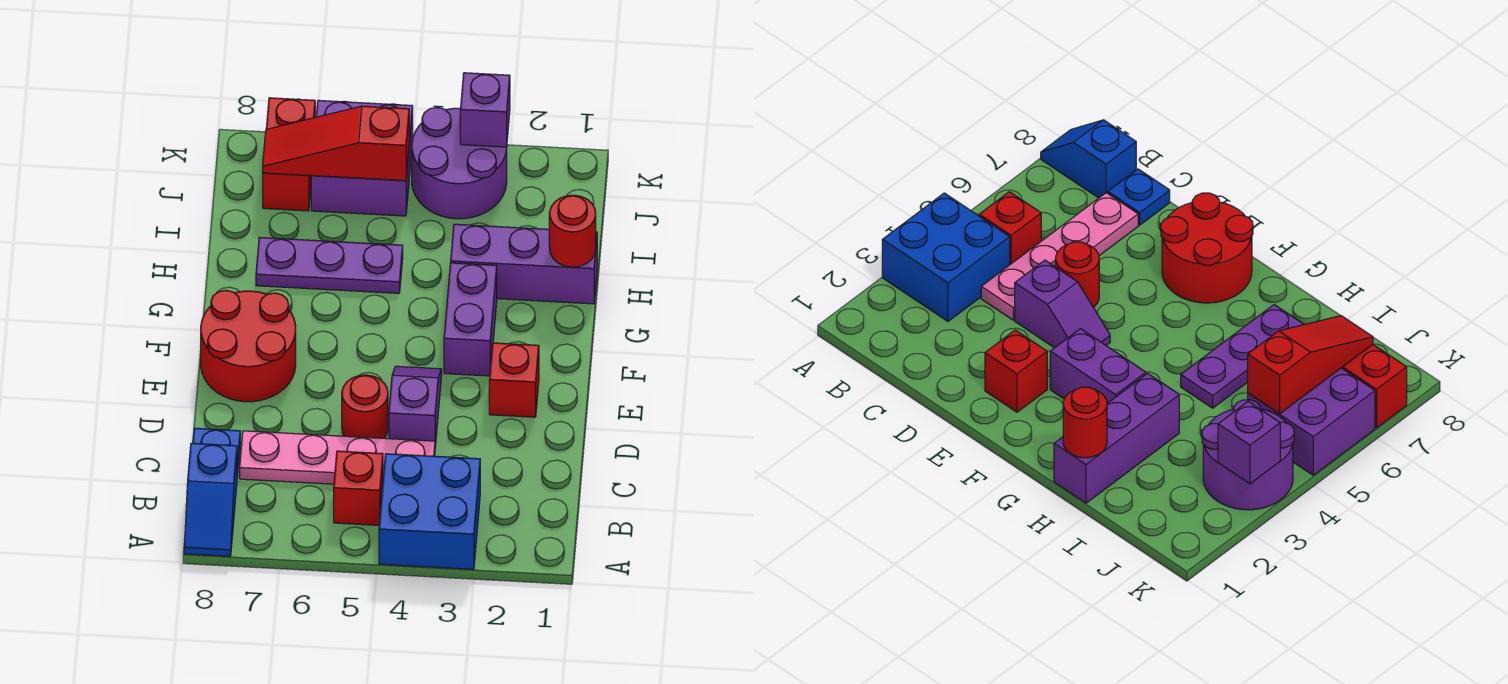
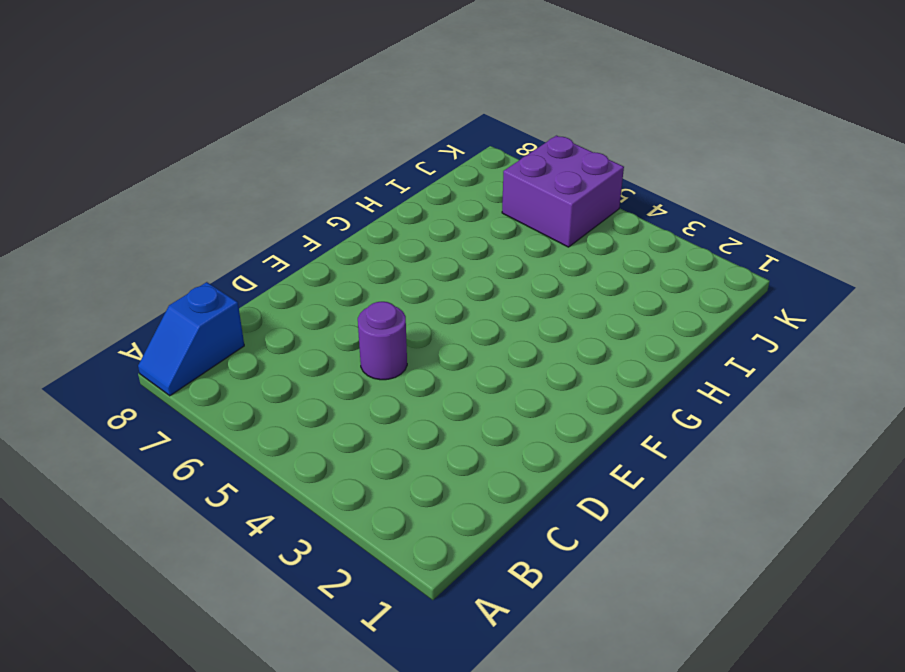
purple round brick D5 level 1 -> red round brick D5 level 1
none -> blue brick A3:B4 level 1
none -> red brick B5 level 1
none -> pink plate C4:C7 level 1

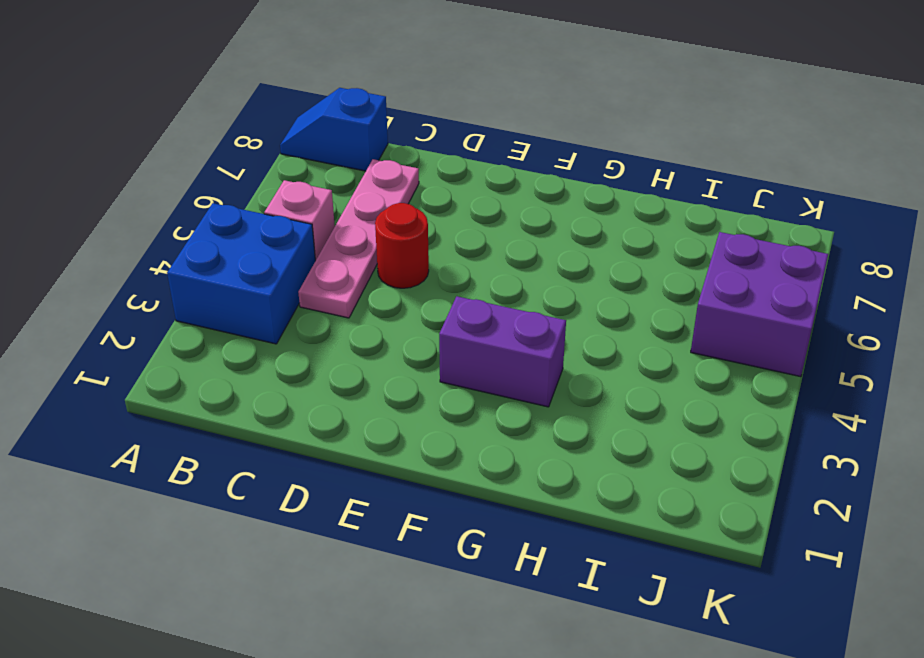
pink brick B5 level 1 -> red brick B5 level 1
none -> blue plate C8 level 1
none -> purple slope D4:E4 level 1 top D
none -> red brick E2 level 1

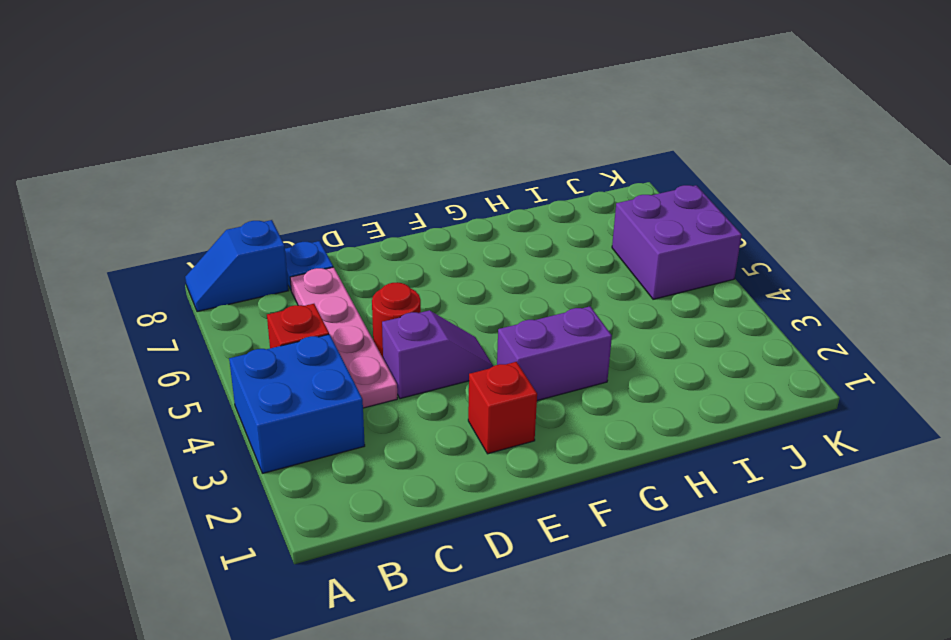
none -> red round brick E7:F8 level 1
none -> purple brick H1:H3 level 1
none -> purple plate H5:H7 level 1

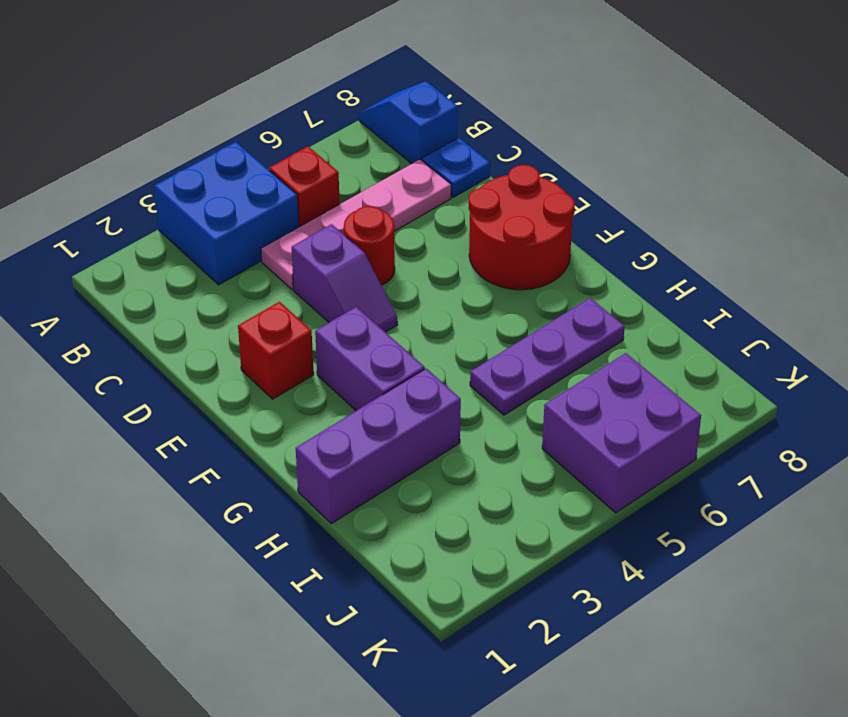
none -> purple round brick J3:K4 level 1
none -> red brick J7:K7 level 1
none -> red round brick H1 level 2

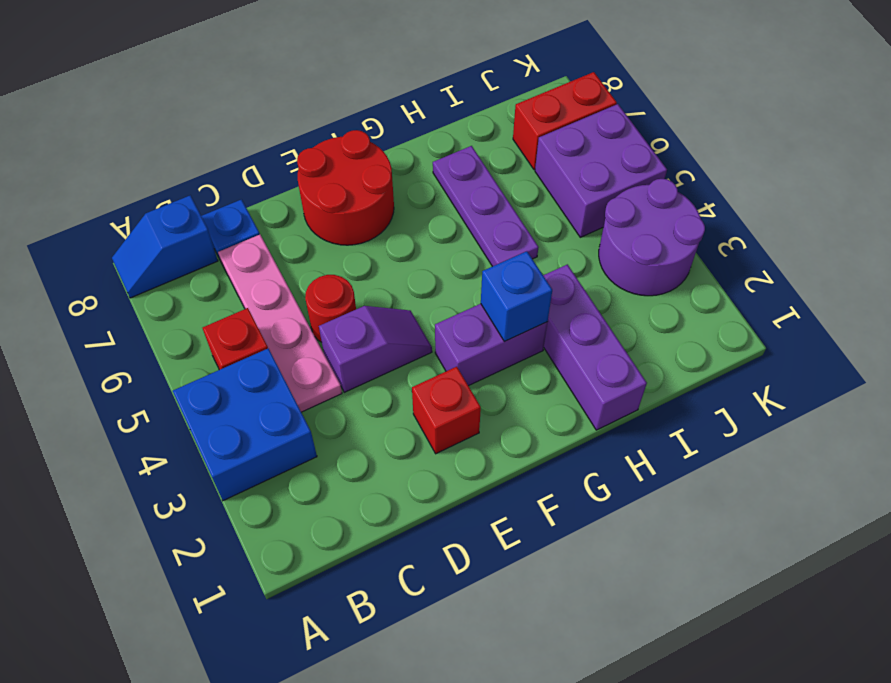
blue brick G3 level 2 -> none
none -> red round brick H1 level 2
none -> red slope J5:J7 level 2 top 5
none -> purple brick K3 level 2

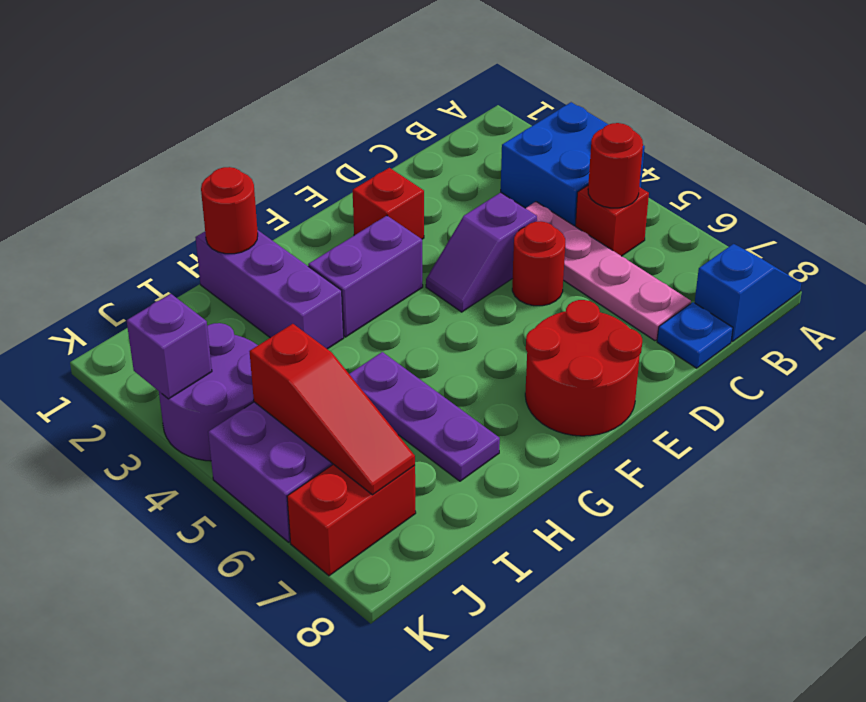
red round brick B5 level 2 -> none

